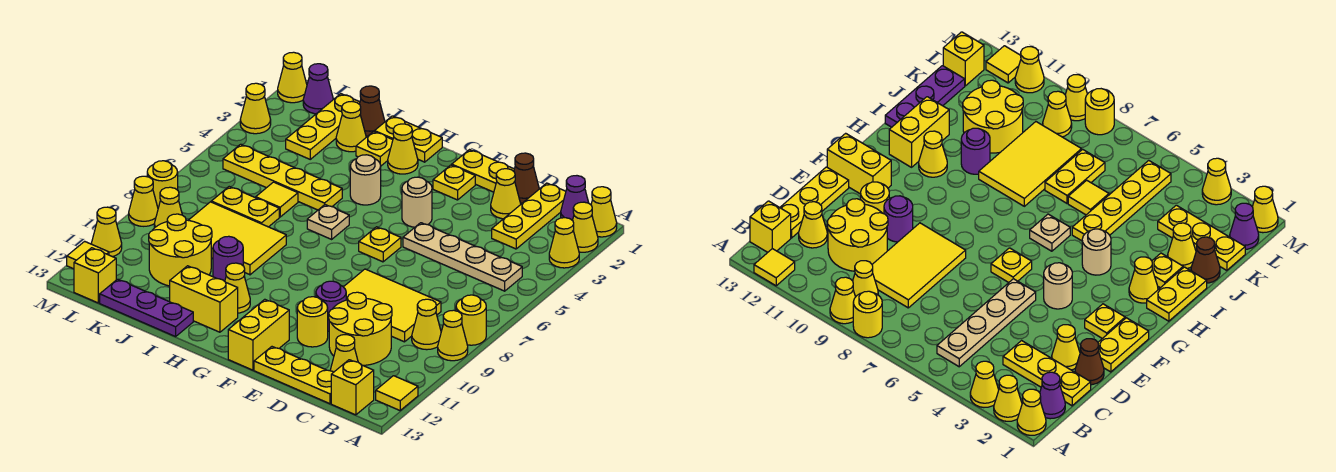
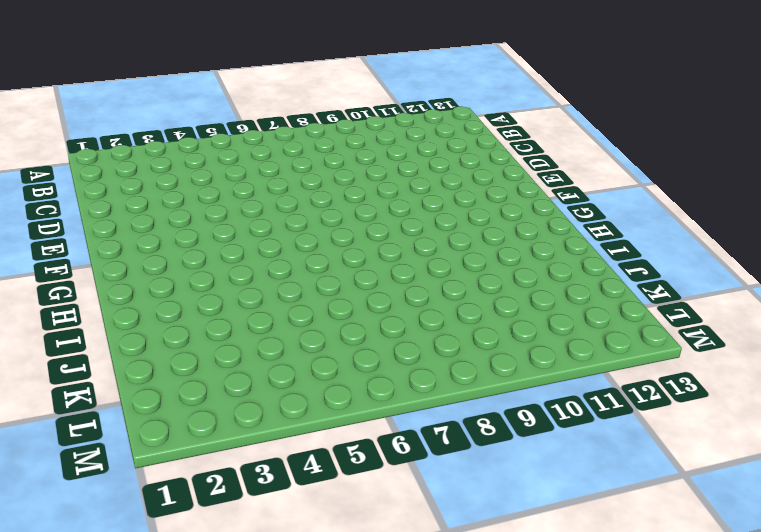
none -> yellow cone A1 level 1
none -> yellow cone A2 level 1
none -> yellow cone A3 level 1
none -> yellow round brick A8 level 1

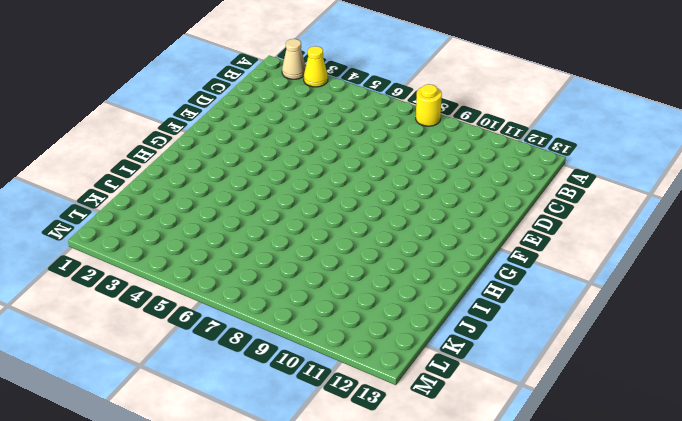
tan cone A2 level 1 -> yellow cone A2 level 1
none -> yellow cone A1 level 1
none -> yellow cone A9 level 1
none -> yellow tile A12 level 1
none -> purple cone B1 level 1

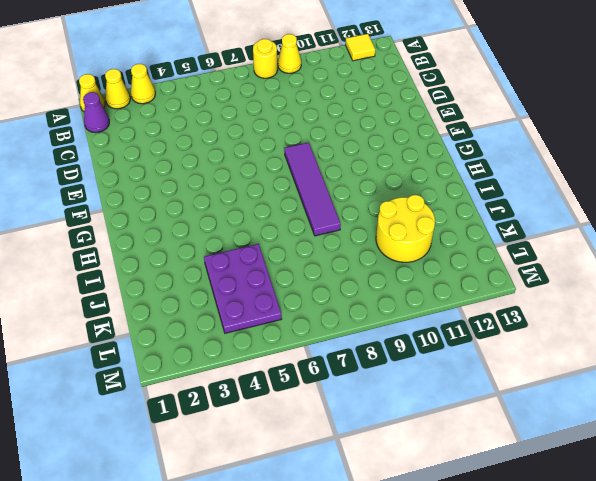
purple tile F8:I8 level 1 -> yellow tile I8:K9 level 1
purple plate J4:L5 level 1 -> yellow plate I5:L5 level 1
none -> tan plate B5:E5 level 1
none -> yellow cone B9 level 1
none -> yellow brick B13 level 1
none -> yellow plate C1:C3 level 1

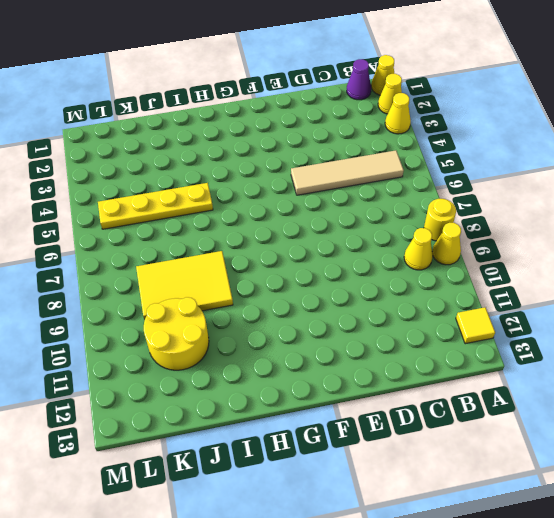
tan tile B5:E5 level 1 -> tan plate B5:E5 level 1
none -> yellow brick B13 level 1
none -> yellow plate C1:C3 level 1
none -> yellow tile C8:E9 level 1
none -> yellow round brick C10:D11 level 1

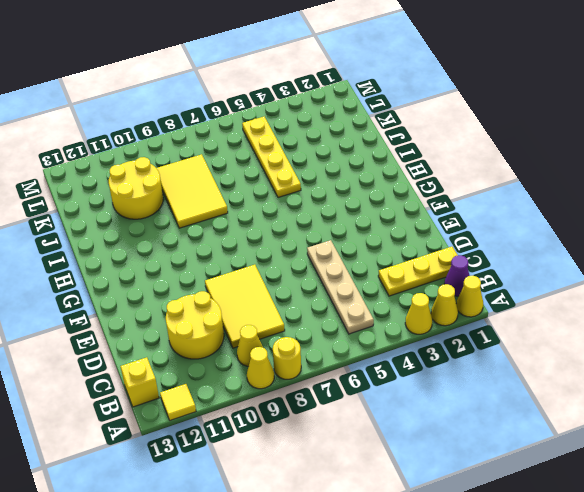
none -> yellow cone C12 level 1
none -> yellow plate C13:E13 level 1
none -> brown cone D1 level 1
none -> yellow cone D2 level 1

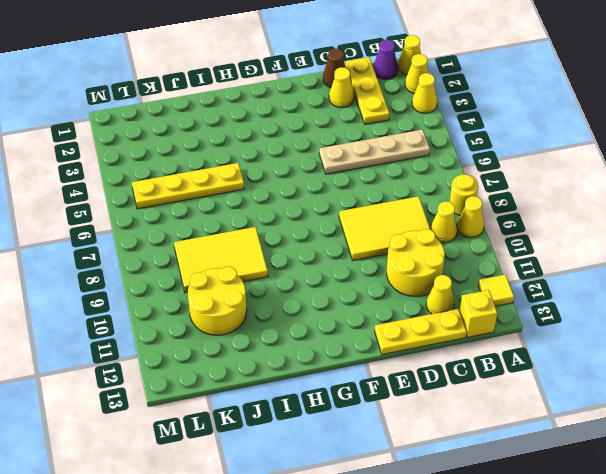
none -> yellow plate E1:F1 level 1
none -> purple round brick E10 level 1
none -> yellow round brick E11 level 1
none -> yellow plate F2 level 1

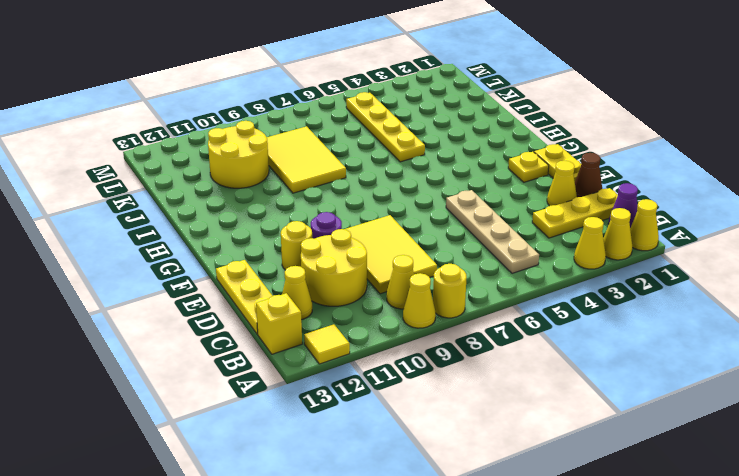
none -> tan round brick F4 level 1
none -> yellow plate F6 level 1
none -> yellow brick F12:F13 level 1
none -> yellow plate H1:I1 level 1

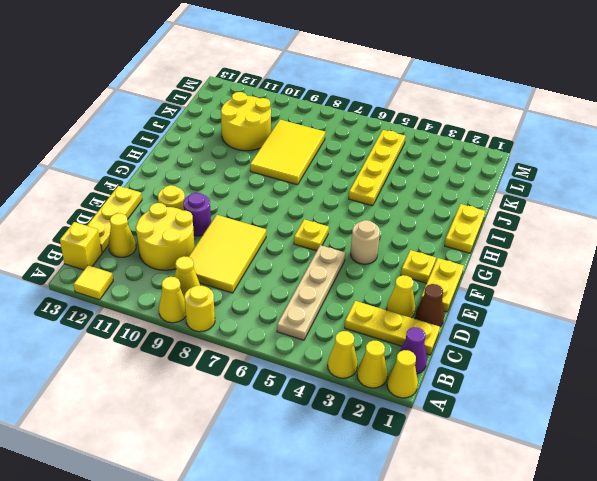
none -> yellow brick F12:F13 level 1
none -> yellow cone H2 level 1
none -> tan round brick H4 level 1
none -> tan plate H6 level 1

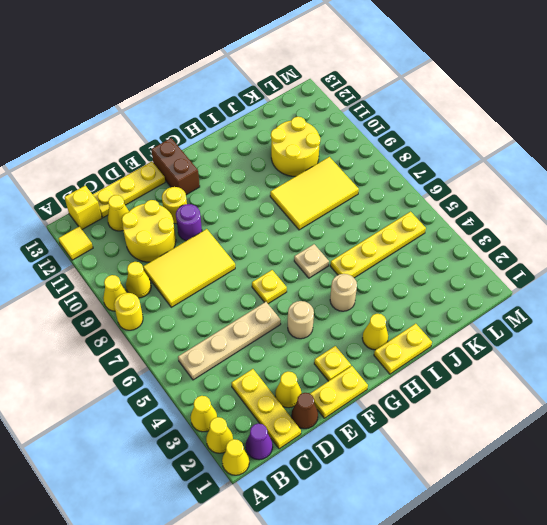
brown brick F12:F13 level 1 -> yellow brick F12:F13 level 1
none -> yellow cone H11 level 1
none -> yellow brick H12:I12 level 1
none -> yellow plate I2 level 1
none -> purple round brick I10 level 1

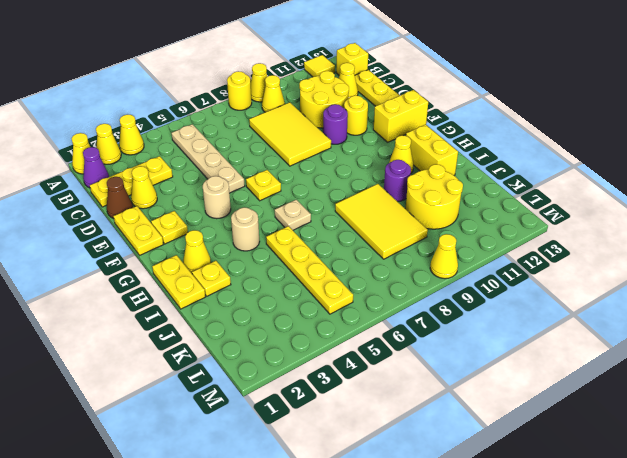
none -> purple plate I13:K13 level 1
none -> brown cone J1 level 1
none -> yellow cone J2 level 1
none -> yellow tile J6 level 1

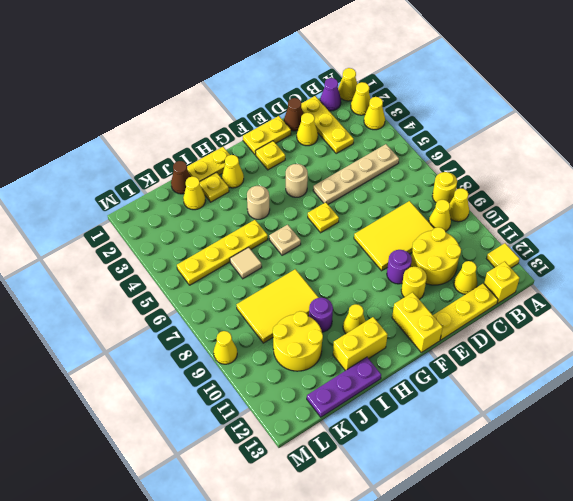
tan tile J6 level 1 -> yellow tile J6 level 1
none -> yellow plate J7:K7 level 1
none -> yellow plate K1:K3 level 1
none -> purple cone L1 level 1
none -> yellow cone L9 level 1

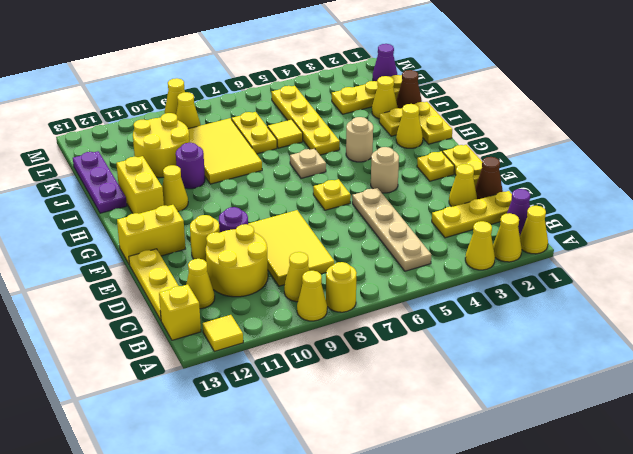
none -> yellow brick L13 level 1
none -> yellow cone M1 level 1
none -> yellow cone M3 level 1
none -> yellow round brick M8 level 1

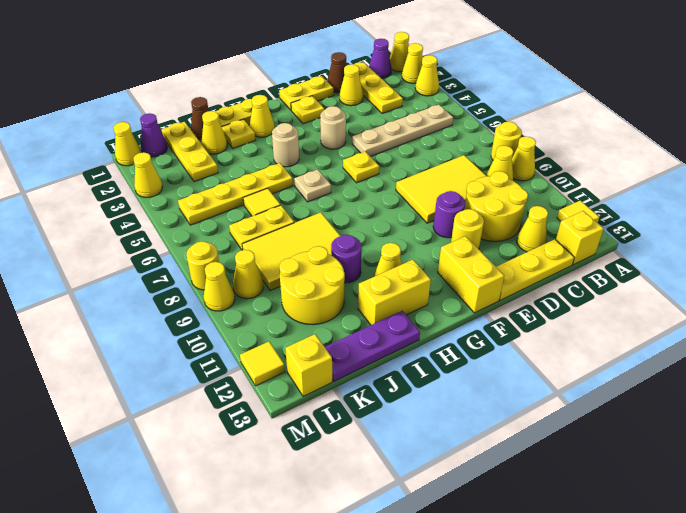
none -> yellow cone M11 level 1

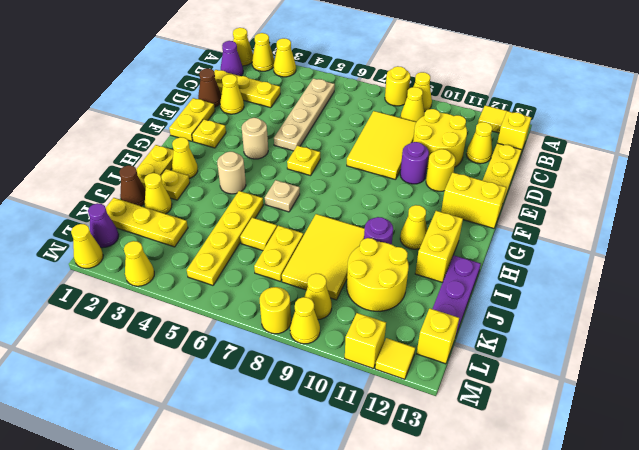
yellow brick M11 level 1 -> yellow cone M11 level 1

